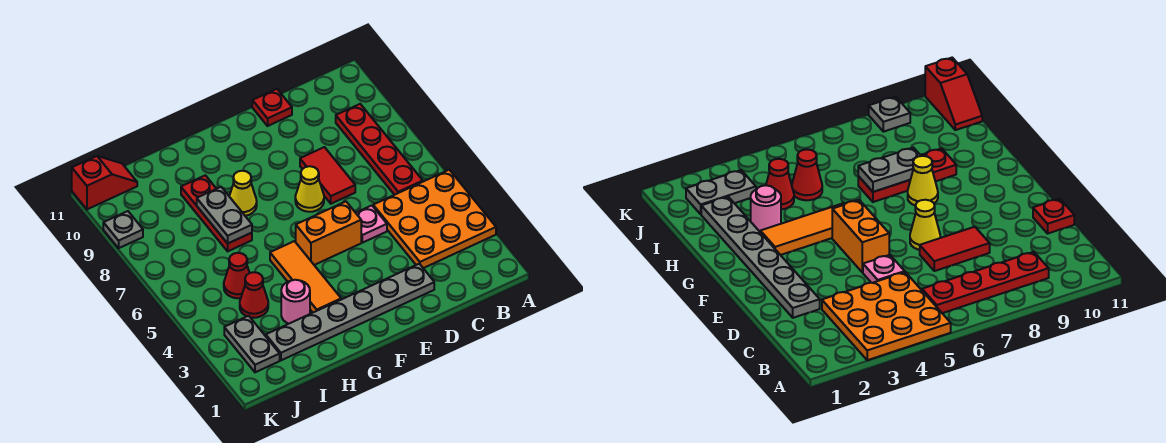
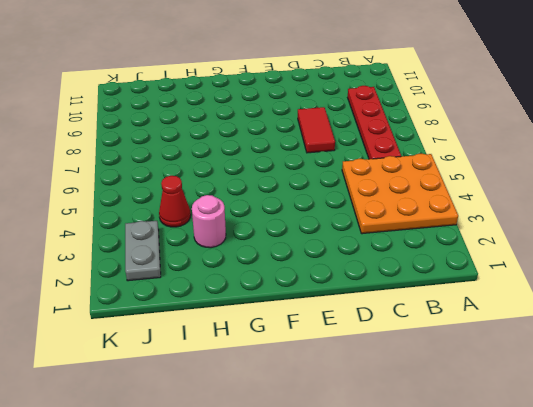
none -> grey plate D2:I2 level 1
none -> pink plate D5 level 1
none -> red plate D11 level 1

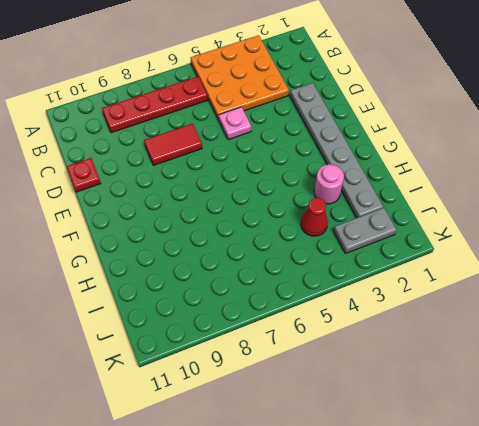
none -> orange brick E5:F5 level 1
none -> yellow cone E7 level 1
none -> orange tile G3:G5 level 1

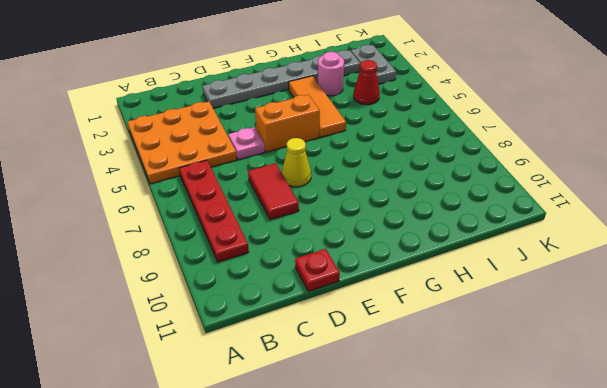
none -> yellow cone G8 level 1
none -> red plate H7:H9 level 1
none -> red cone I5 level 1

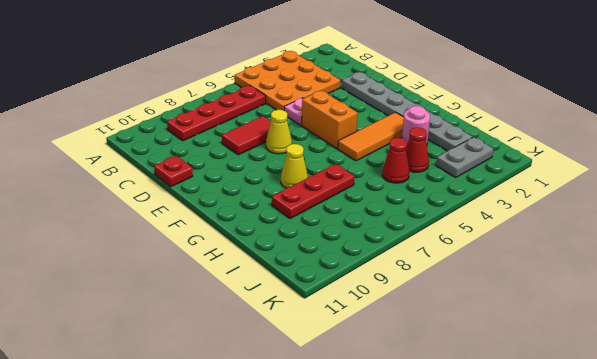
none -> red slope J11:K11 level 1 top K
none -> grey plate K9 level 1
none -> grey plate H7:H8 level 2

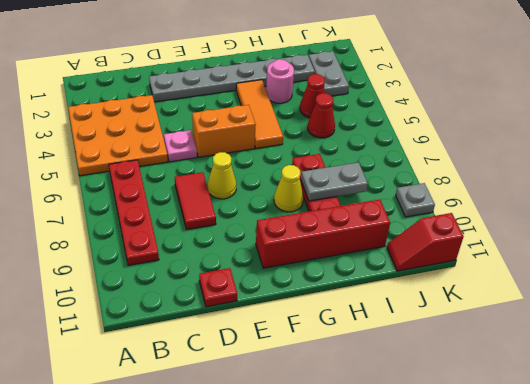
red brick F10:I10 level 1 -> none
grey plate H8:I8 level 2 -> grey plate H7:H8 level 2

